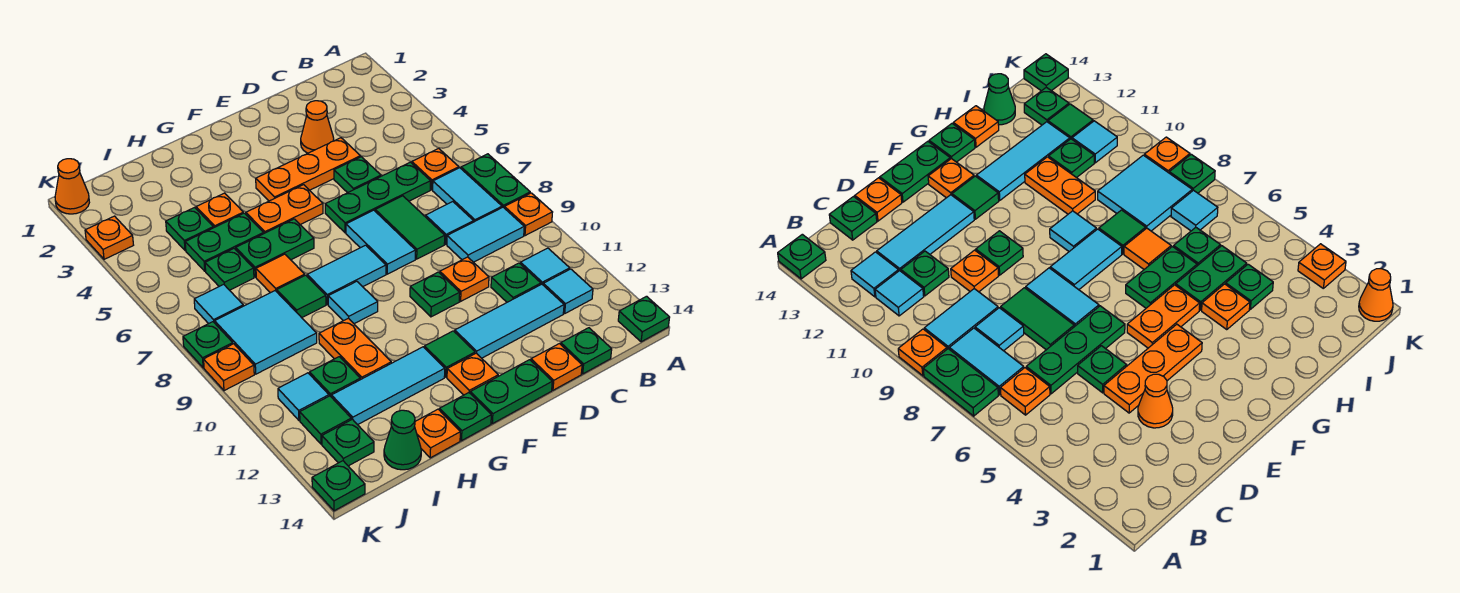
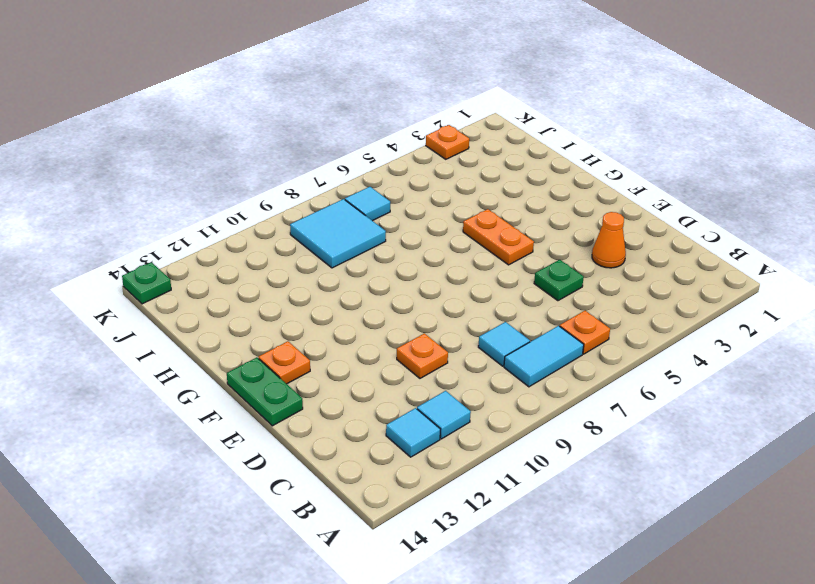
none -> green plate A7:A8 level 1
none -> orange plate A9 level 1
none -> green plate A14 level 1
none -> cyan tile B9:C9 level 1

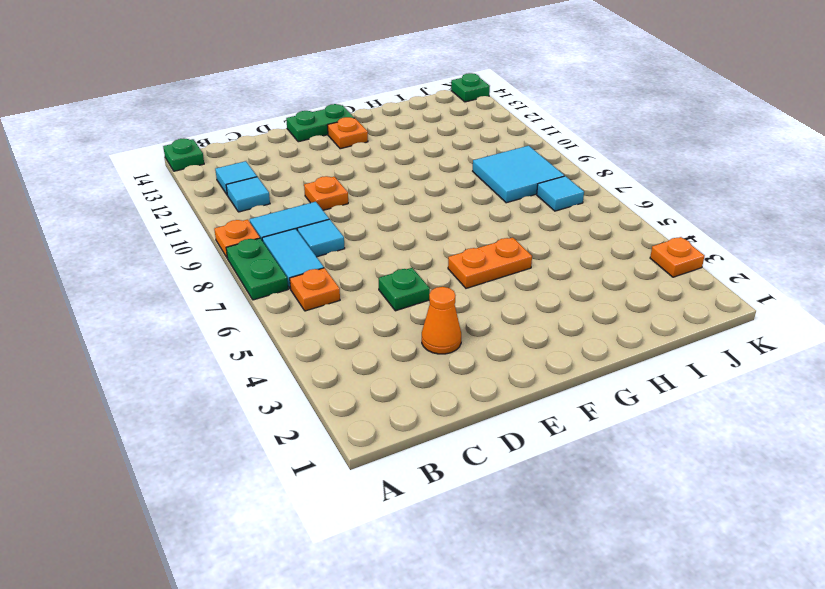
none -> green plate C6:E6 level 1
none -> green plate C11 level 1
none -> cyan tile C12:E12 level 1
none -> green plate C14 level 1

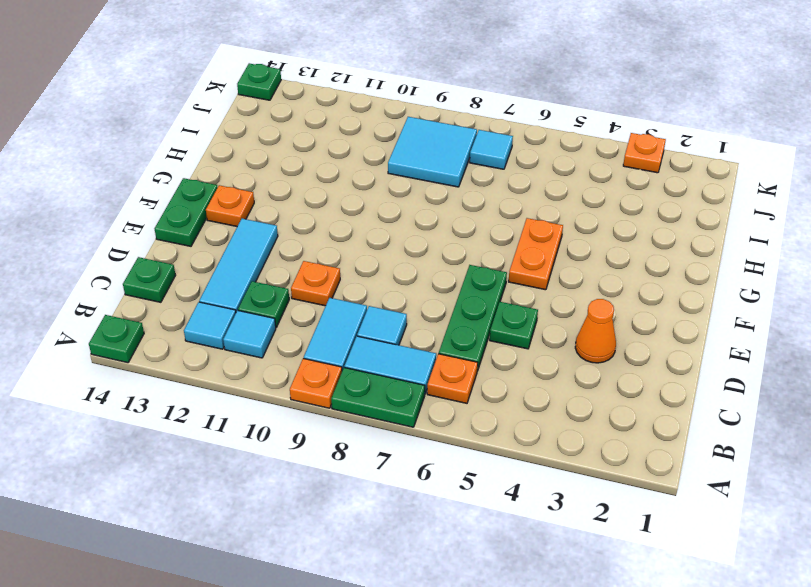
none -> orange plate D4:F4 level 1
none -> green tile D7:D8 level 1
none -> orange plate D14 level 1
none -> cyan tile E7:E8 level 1

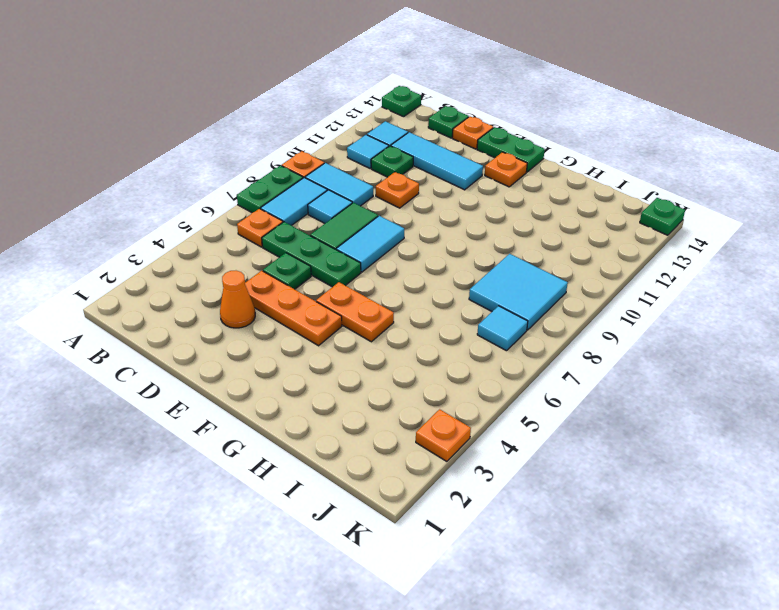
none -> green plate E10 level 1
none -> cyan tile F8:G8 level 1
none -> green tile F12 level 1
none -> green plate G6:H6 level 1

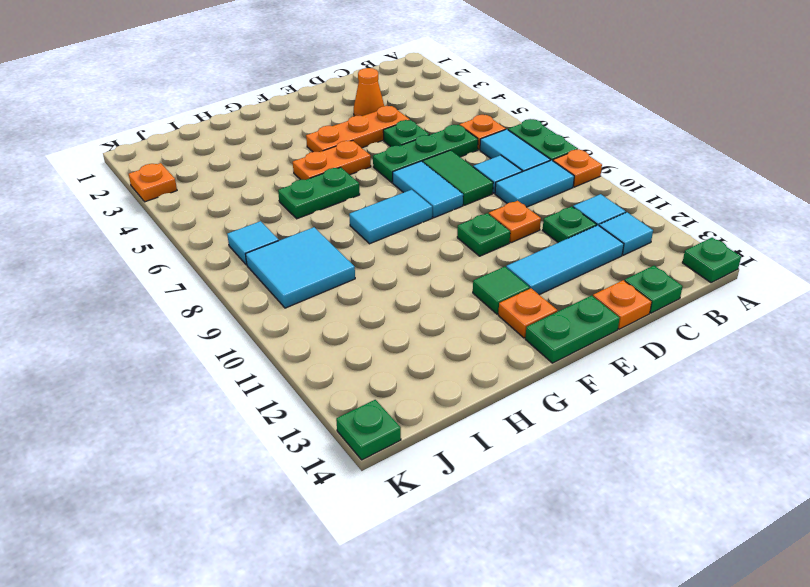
none -> cyan tile G9 level 1
none -> cyan tile G12:I12 level 1
none -> green plate G14 level 1
none -> orange plate H4 level 1

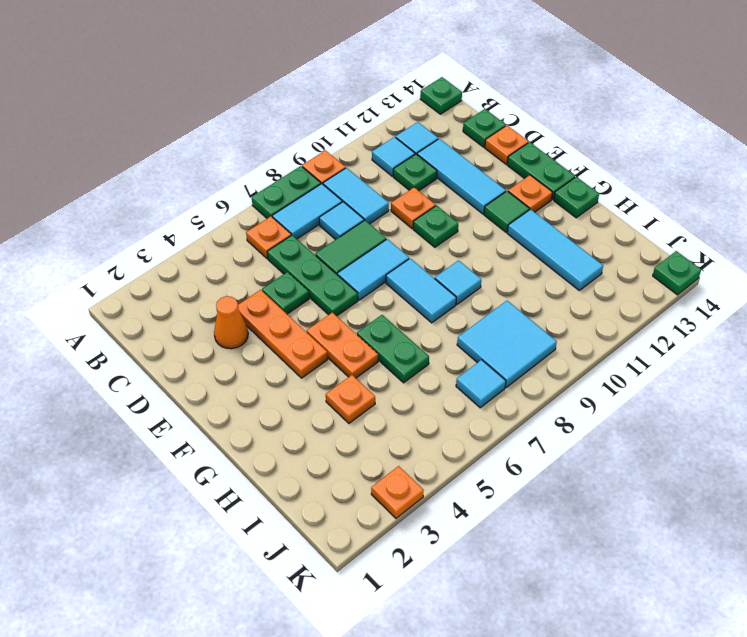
none -> green plate H5:I5 level 1
none -> orange tile H7 level 1
none -> green tile H8 level 1
none -> orange plate H10:H11 level 1

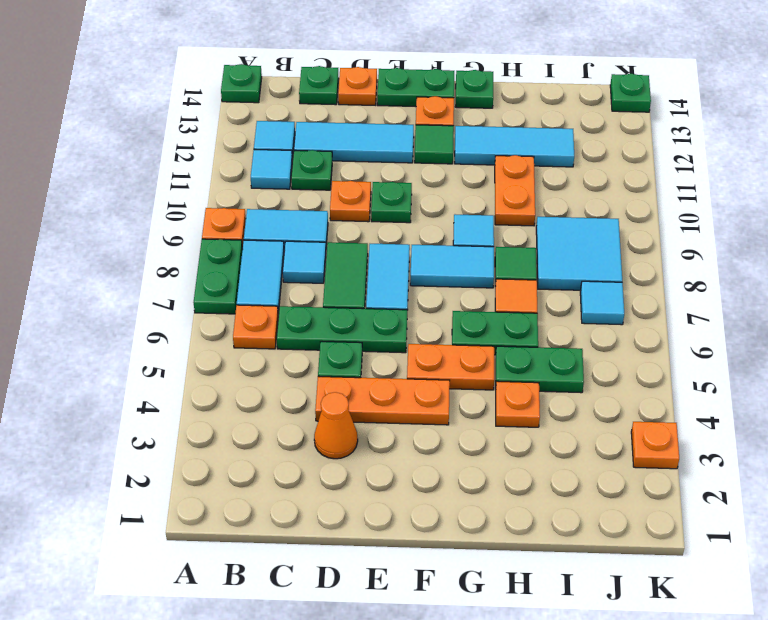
none -> orange plate H14 level 1
none -> green plate I4 level 1
none -> green plate I6 level 1
none -> green plate I11 level 1

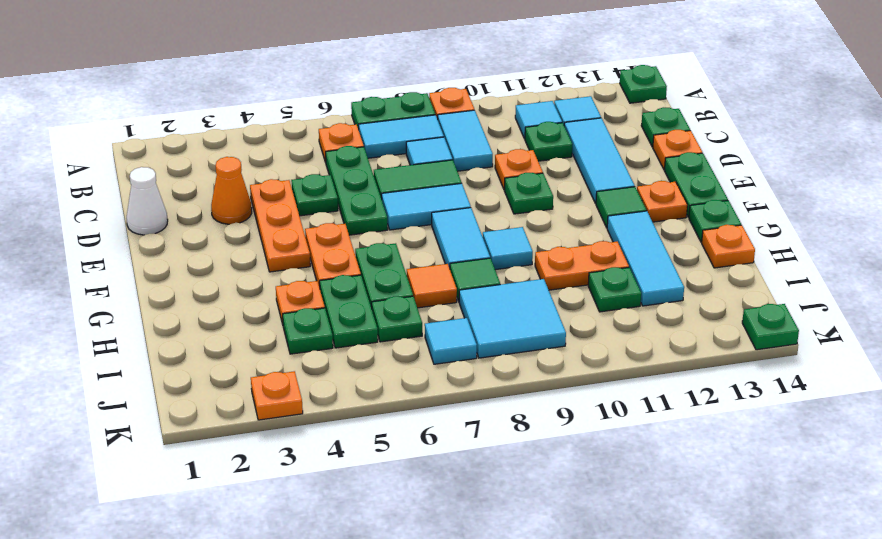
white cone D1 level 1 -> none
none -> green cone I14 level 1
none -> cyan tile J11 level 1
none -> green tile J12 level 1
none -> green plate J13 level 1

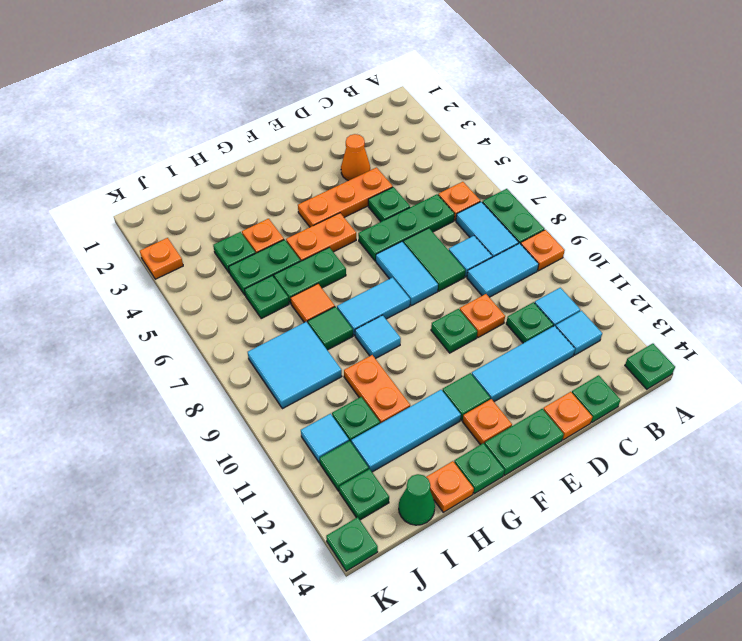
none -> cyan tile J7 level 1
none -> orange cone K1 level 1
none -> green plate K8 level 1
none -> orange plate K9 level 1

